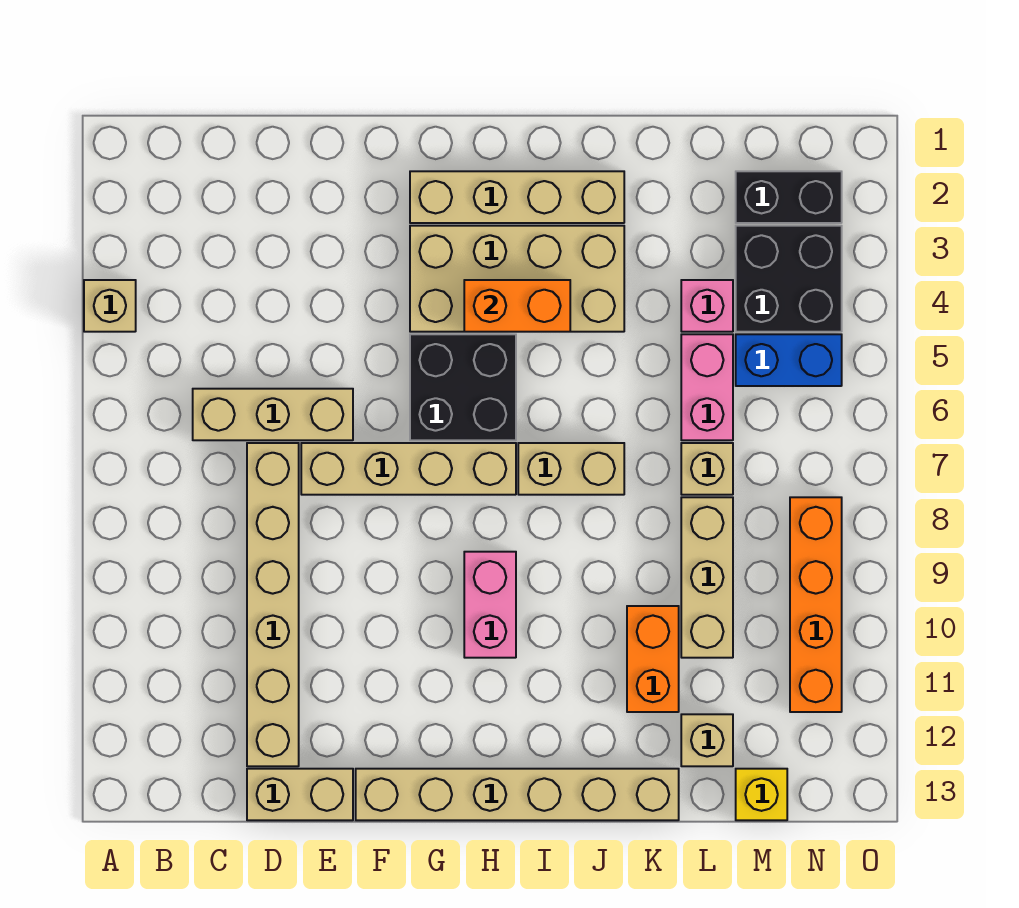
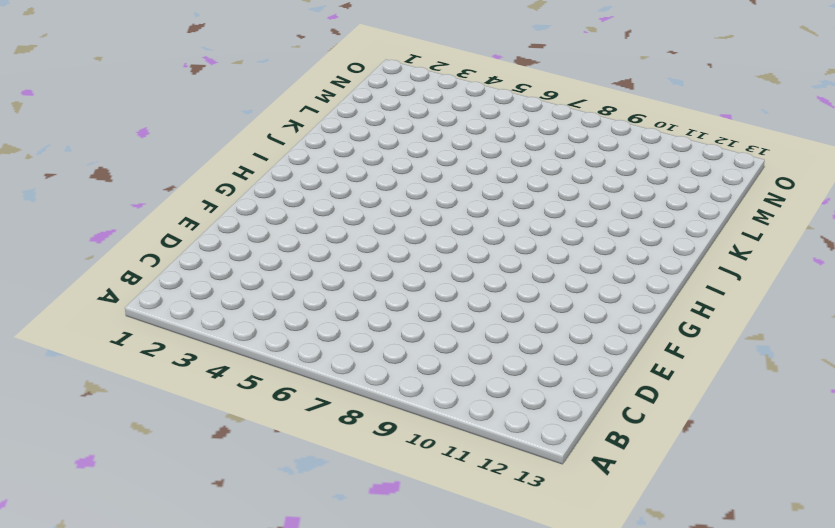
none -> tan brick A4 level 1
none -> tan brick C6:E6 level 1
none -> tan brick D7:D12 level 1

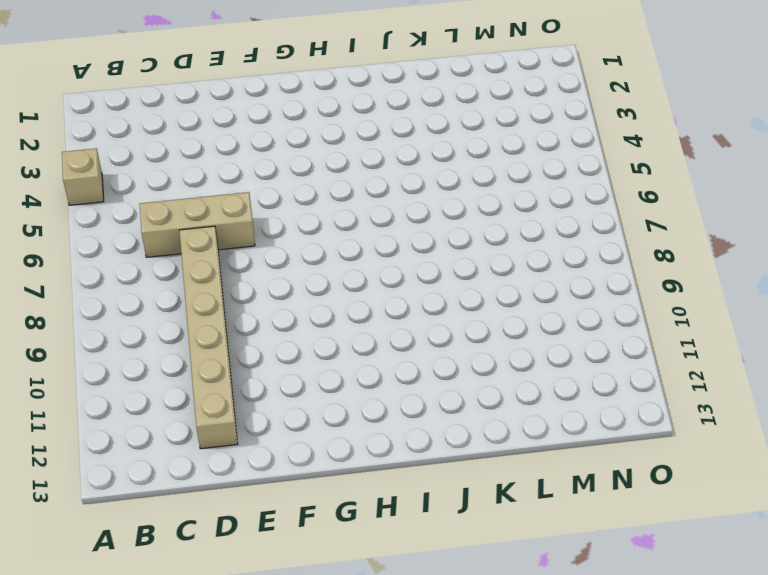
none -> tan brick D13:E13 level 1
none -> tan brick E7:H7 level 1
none -> tan brick F13:K13 level 1

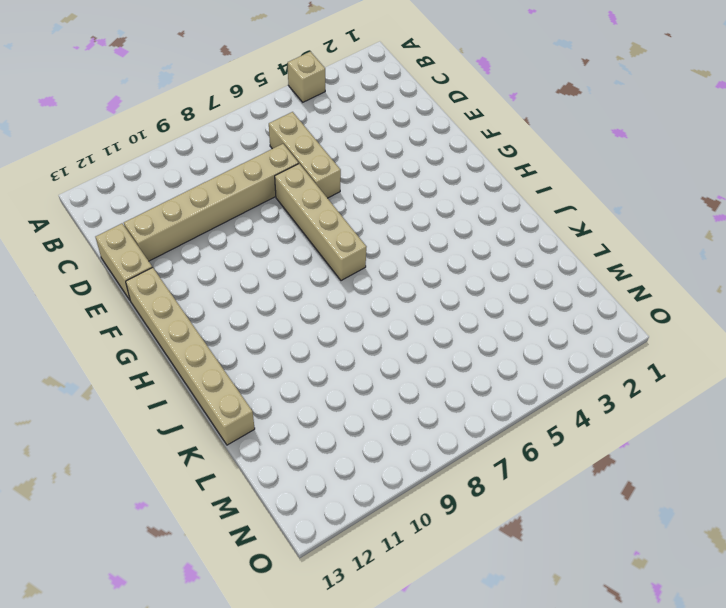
none -> tan brick G2:J2 level 1
none -> tan brick G3:J4 level 1
none -> black brick G5:H6 level 1

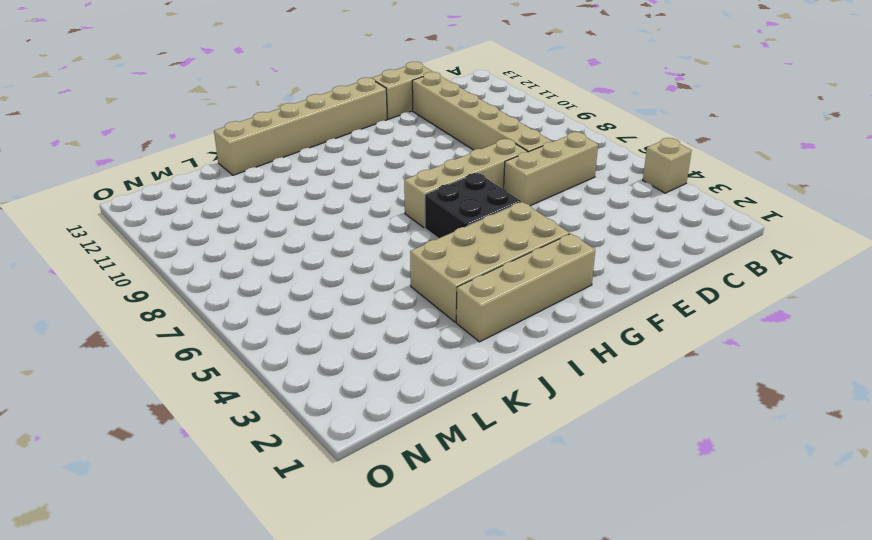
none -> pink brick H9:H10 level 1
none -> tan brick I7:J7 level 1
none -> orange brick K10:K11 level 1

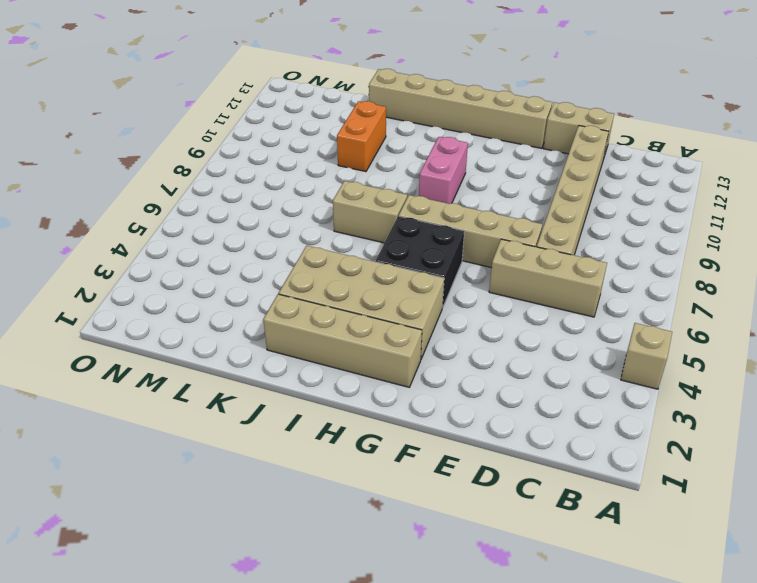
none -> pink brick L4 level 1
none -> pink brick L5:L6 level 1
none -> tan brick L7 level 1

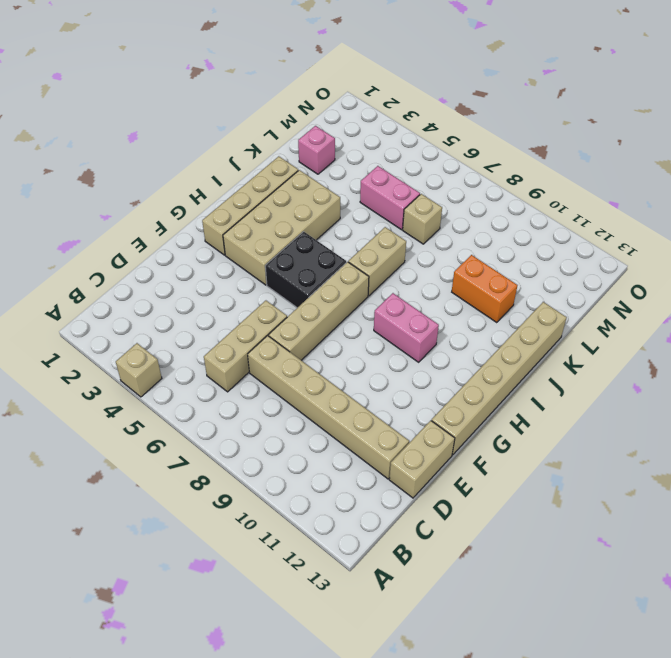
pink brick L2 level 1 -> pink brick L4 level 1
none -> tan brick L8:L10 level 1
none -> tan brick L12 level 1
none -> black brick M2:N2 level 1

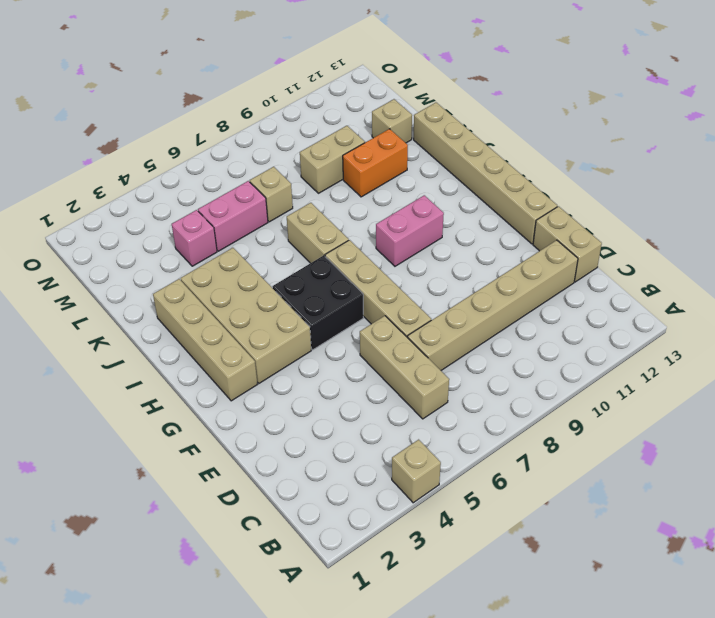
tan brick L9:L10 level 1 -> tan brick L8:L10 level 1
none -> black brick M2:N2 level 1
none -> black brick M3:N4 level 1
none -> blue brick M5:N5 level 1

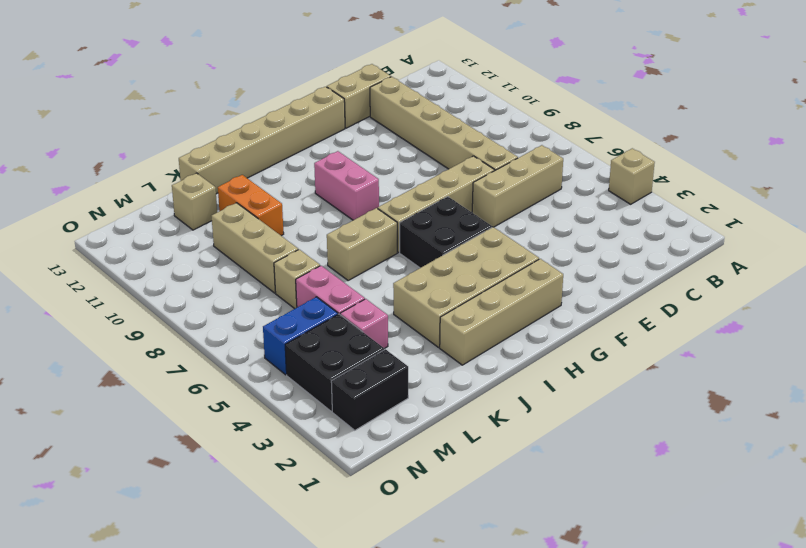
none -> yellow brick M13 level 1
none -> orange brick N8:N11 level 1
none -> orange brick H4:I4 level 2

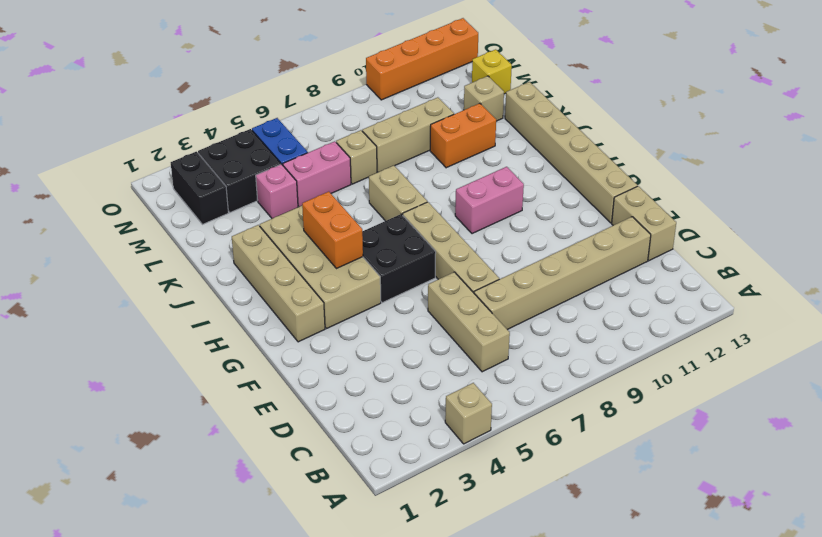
orange brick O10:O13 level 1 -> orange brick N8:N11 level 1

